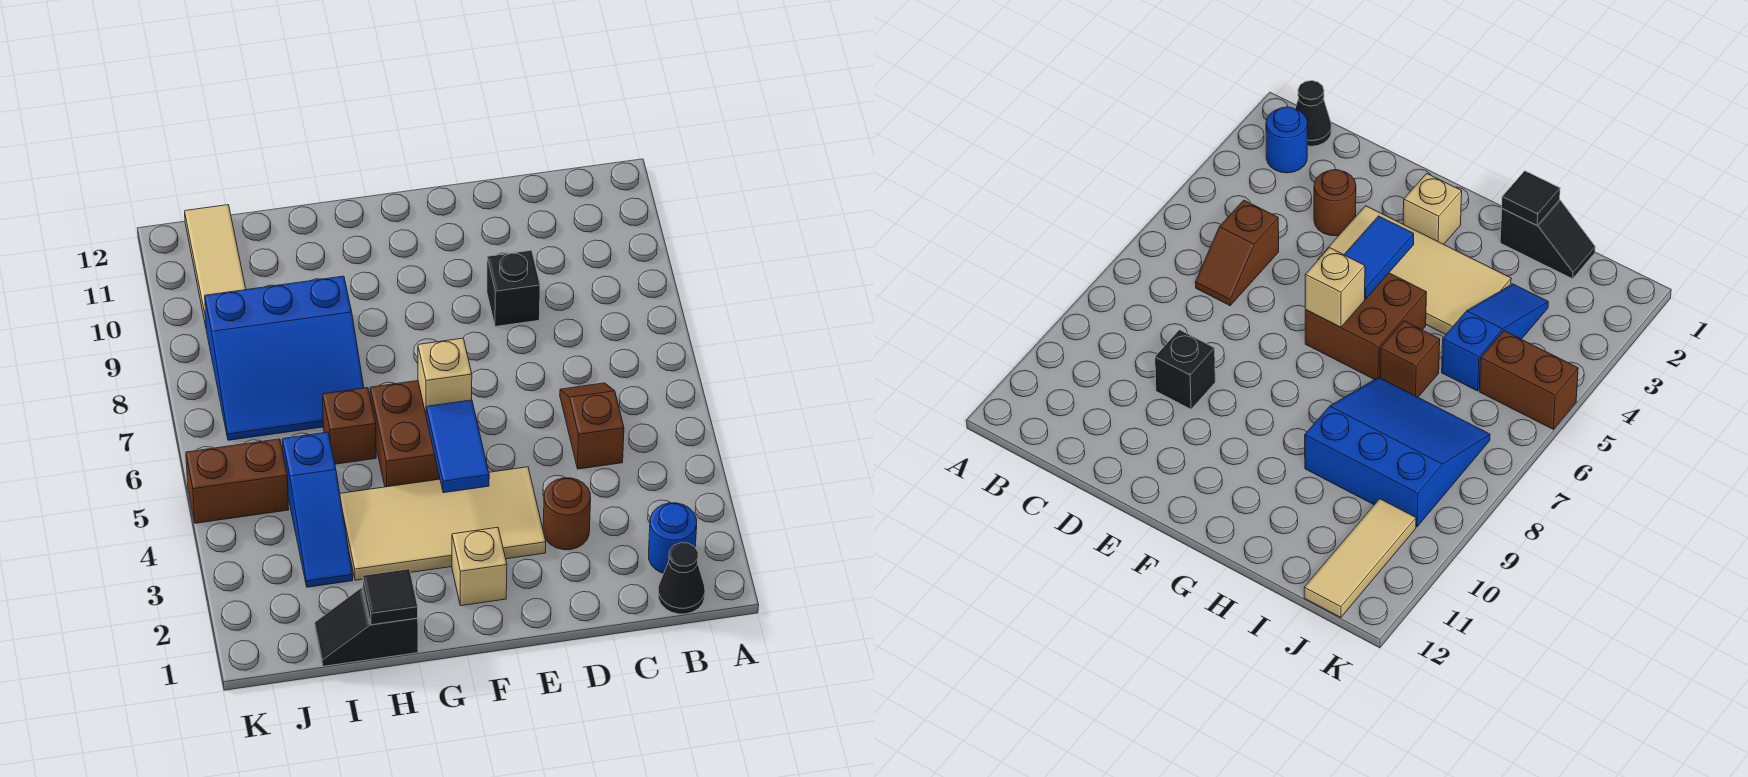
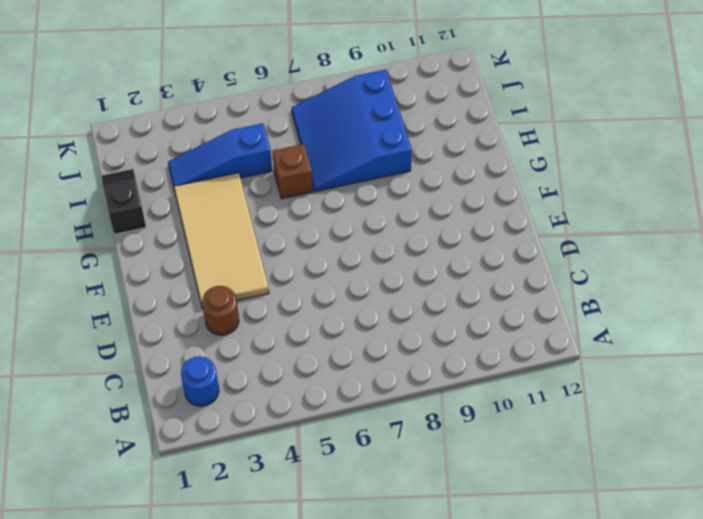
none -> black cone B1 level 1
none -> brown slope C5:C6 level 1 top 5
none -> black brick D9 level 1

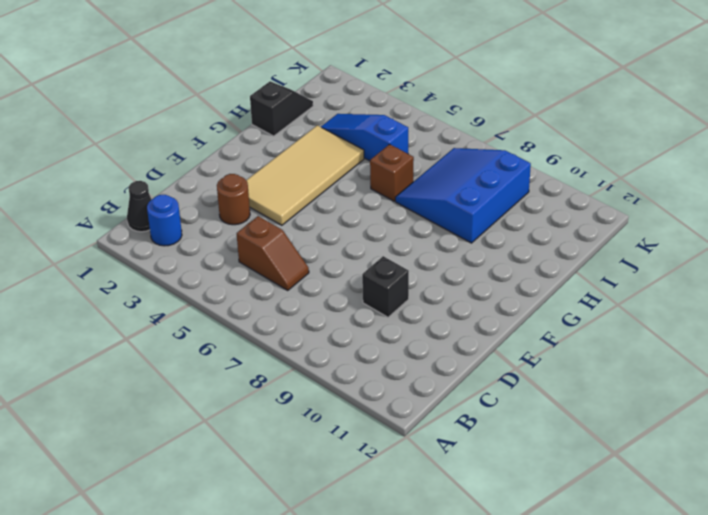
none -> tan brick F2 level 1
none -> brown brick F5:G6 level 1
none -> brown brick J5:K5 level 1

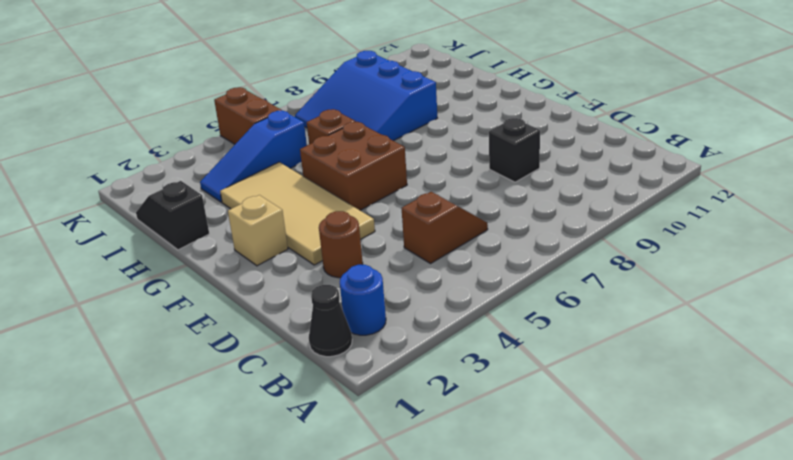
none -> tan tile J10:J12 level 1
none -> blue tile F4:F5 level 2
none -> tan brick F6 level 2

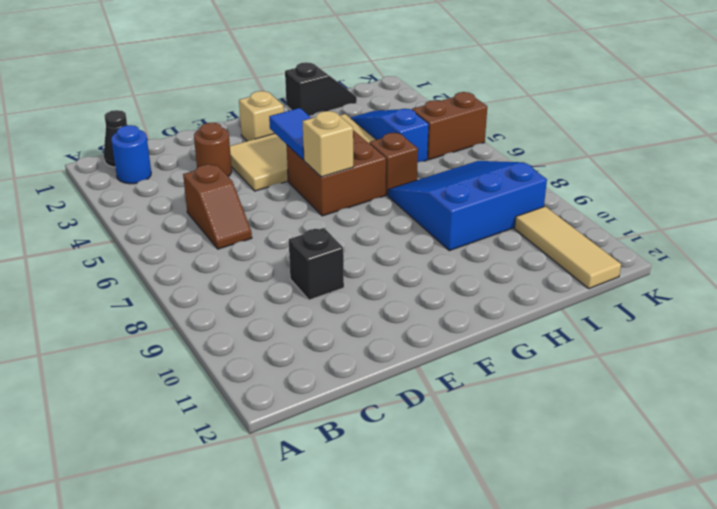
none -> black tile H1 level 2

